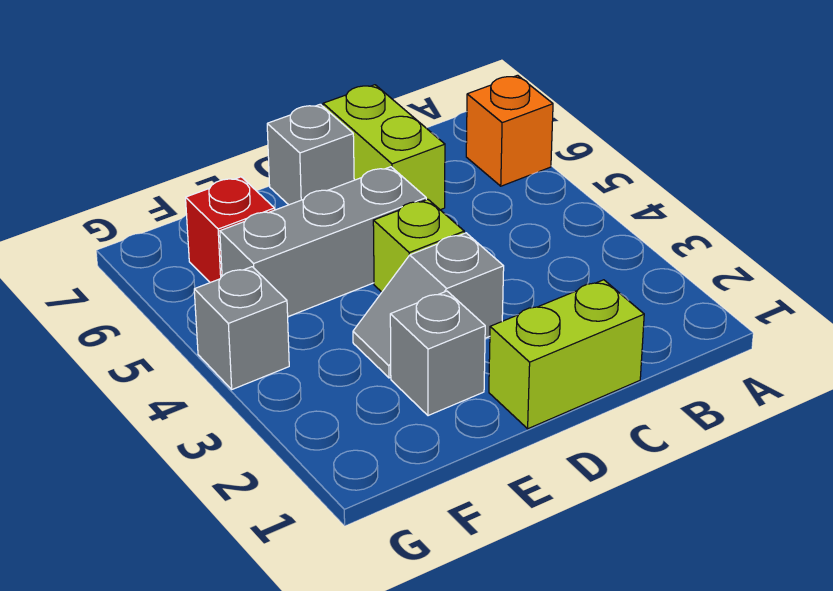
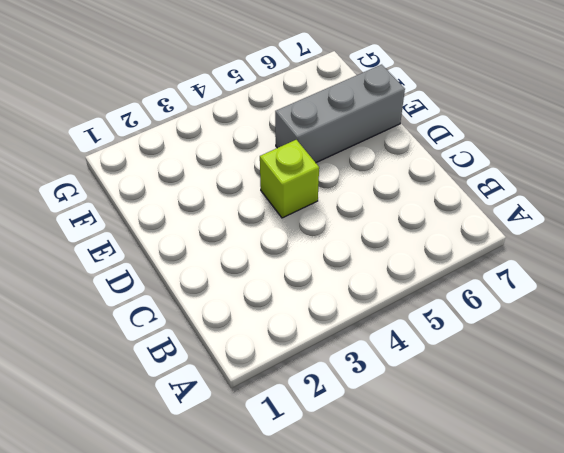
grey brick E5:E7 level 1 -> grey brick D5:F5 level 1
none -> orange brick A6 level 1
none -> lime brick C1:D1 level 1

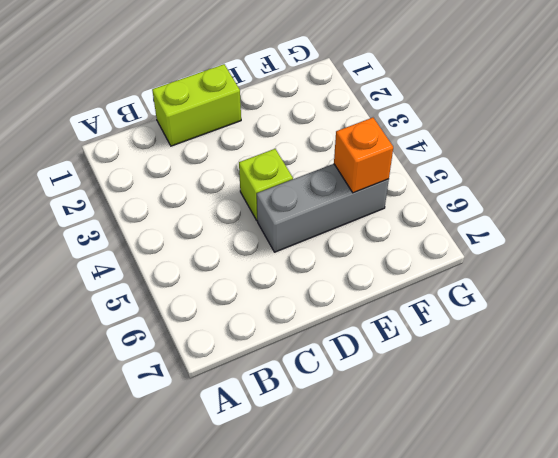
orange brick F5 level 2 -> orange brick A6 level 1
none -> lime brick C6:C7 level 1
none -> grey slope D3:E3 level 1 top D

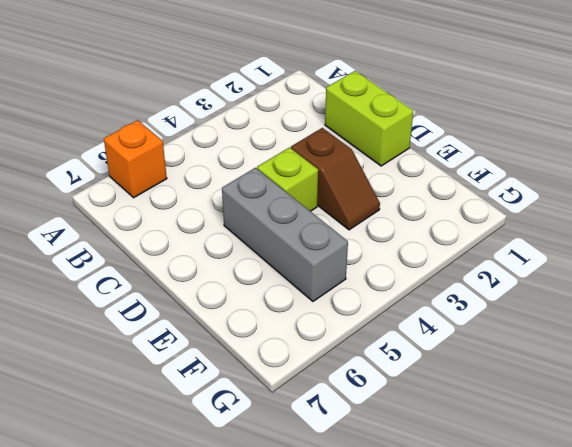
brown slope D3:E3 level 1 top D -> grey slope D3:E3 level 1 top D
none -> lime brick C6:C7 level 1
none -> grey brick D7 level 1

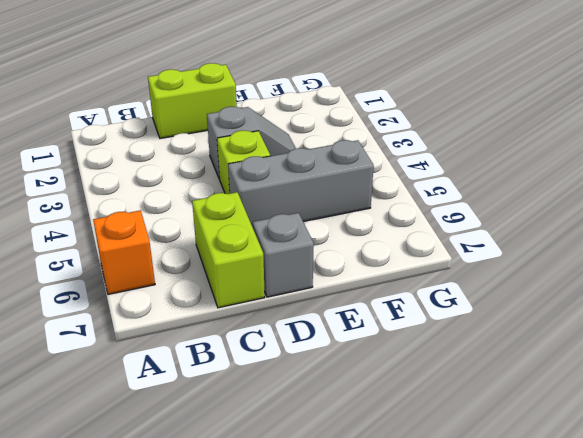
none -> grey brick E2 level 1
none -> red brick F6 level 1

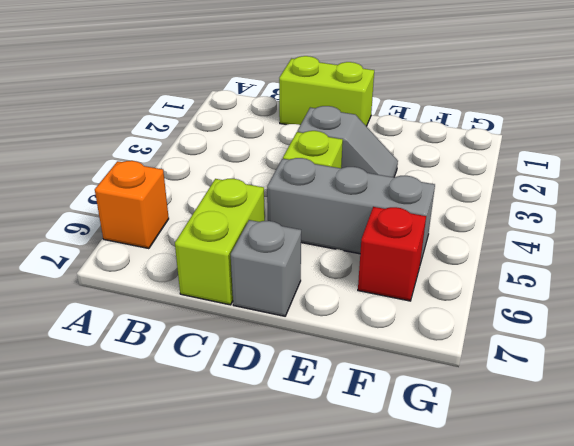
none -> grey brick E2 level 1
none -> grey brick G4 level 1

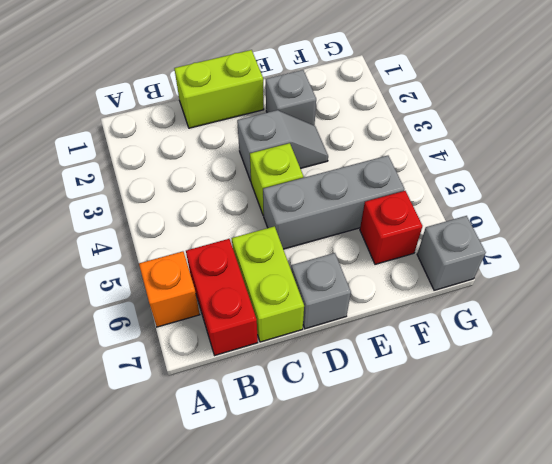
red brick B6:B7 level 1 -> none
grey brick G7 level 1 -> grey brick G4 level 1

